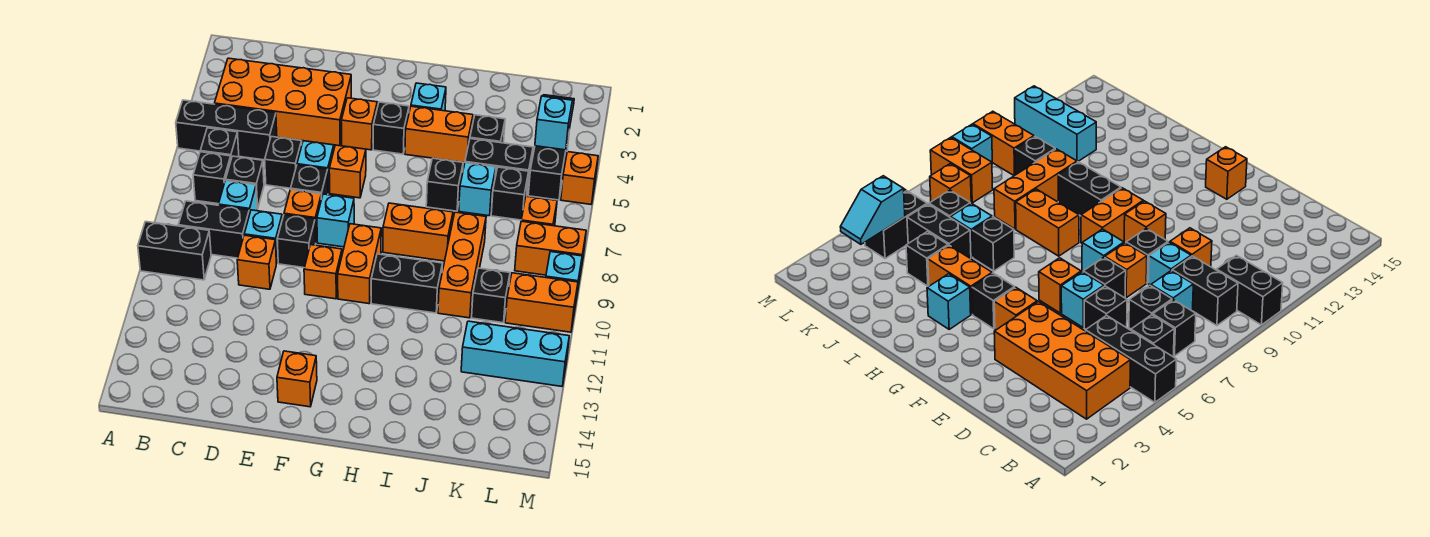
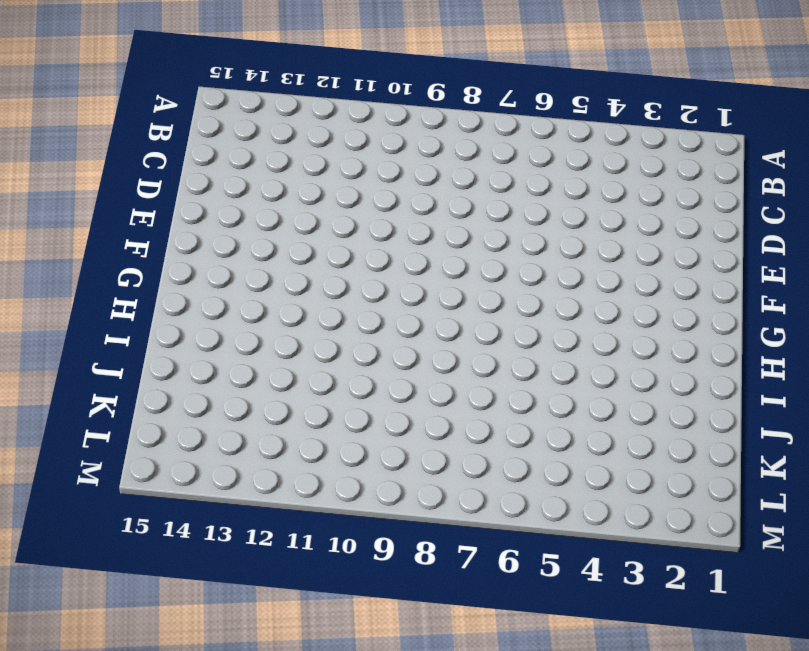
none -> black brick A5:C5 level 1
none -> black brick A10:B10 level 1
none -> orange brick B3:E4 level 1
none -> black brick B6 level 1

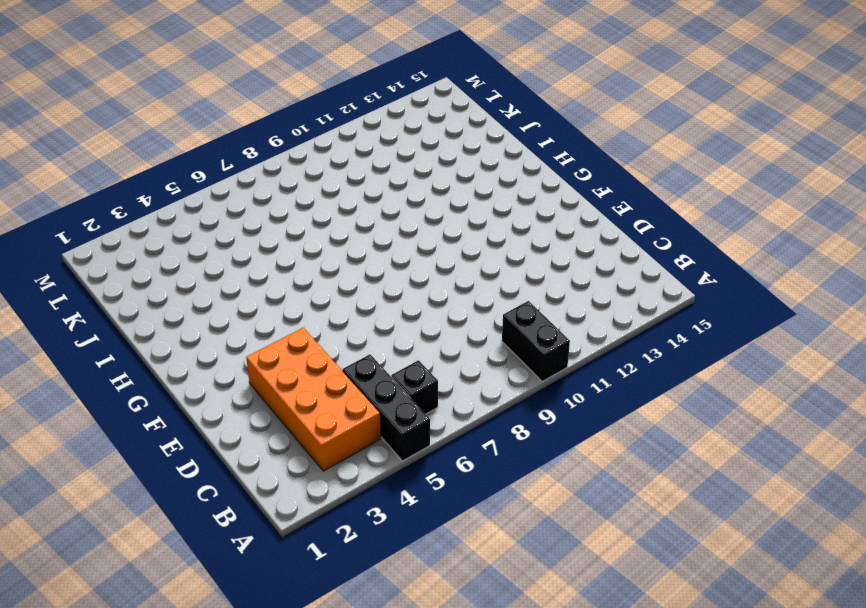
none -> black brick B7 level 1
none -> black brick B9:C9 level 1
none -> black brick C7 level 1
none -> cyan brick C8 level 1

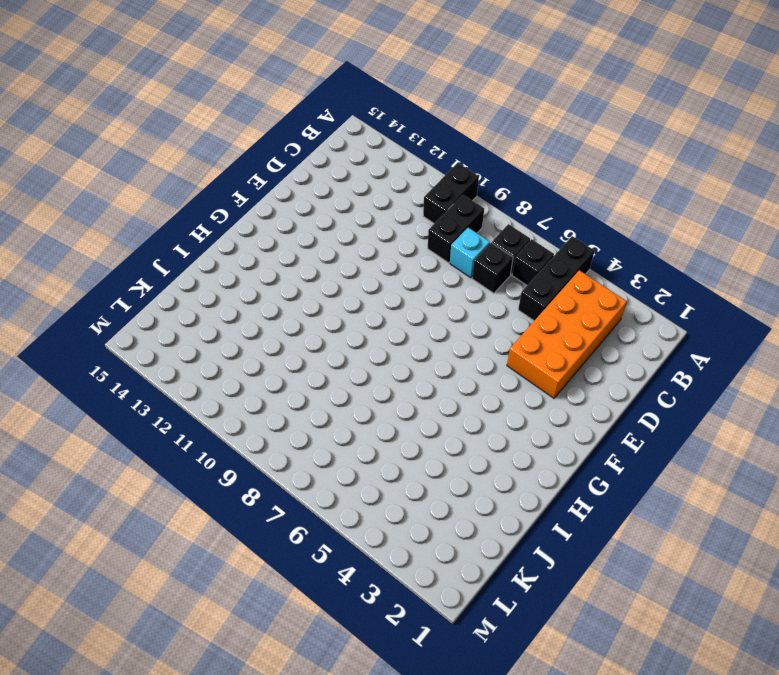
none -> black brick D6 level 1
none -> cyan brick D9 level 1
none -> orange brick D10 level 1
none -> cyan brick E6 level 1

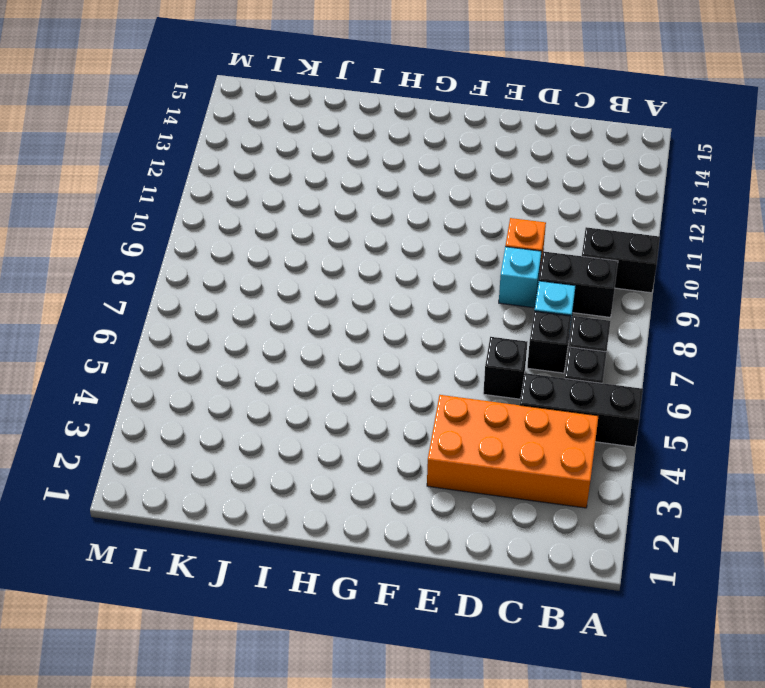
none -> cyan brick E6 level 1
none -> black brick E7 level 1
none -> orange brick E8 level 1
none -> black brick E9 level 1

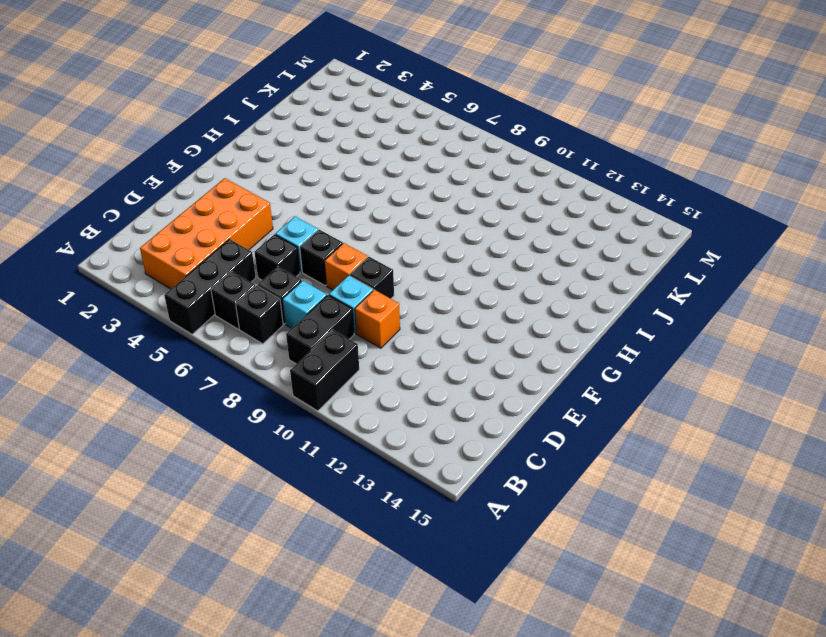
none -> orange brick F4 level 1
none -> orange brick F6 level 1
none -> cyan brick F8 level 1
none -> orange brick F10 level 1

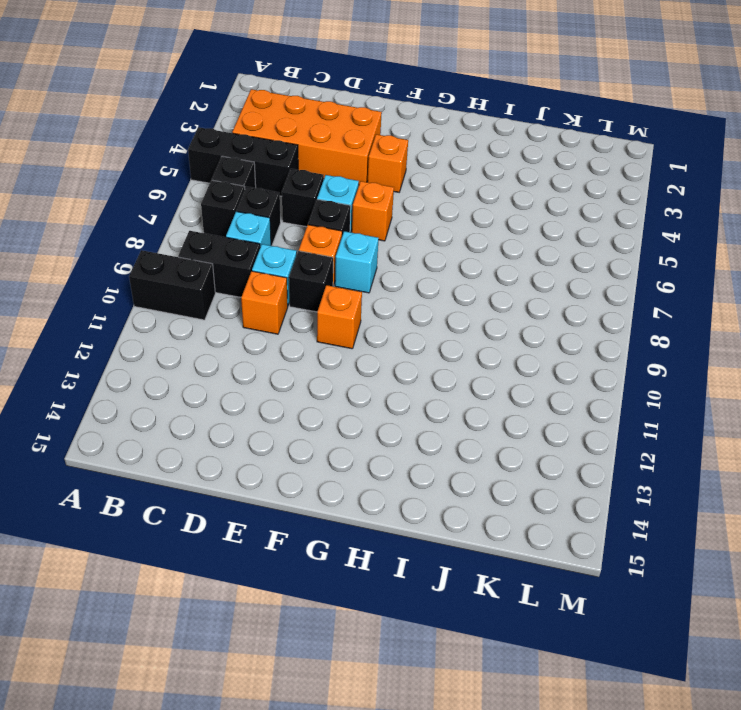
none -> orange brick F14 level 1
none -> black brick G4 level 1
none -> orange brick G9:G10 level 1
none -> cyan brick H3 level 1

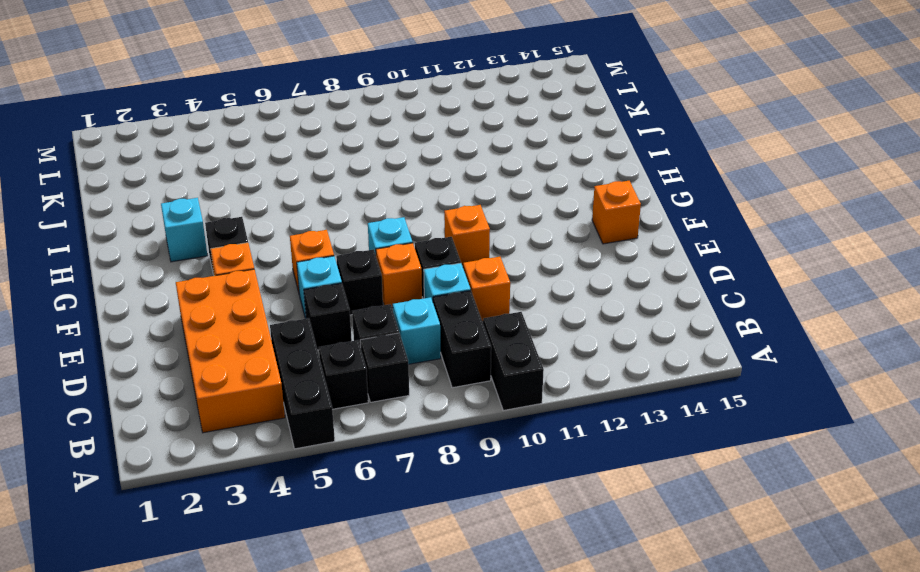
none -> orange brick G9:G10 level 1
none -> orange brick H4:I4 level 1
none -> orange brick H8:I8 level 1
none -> black brick H10:I10 level 1

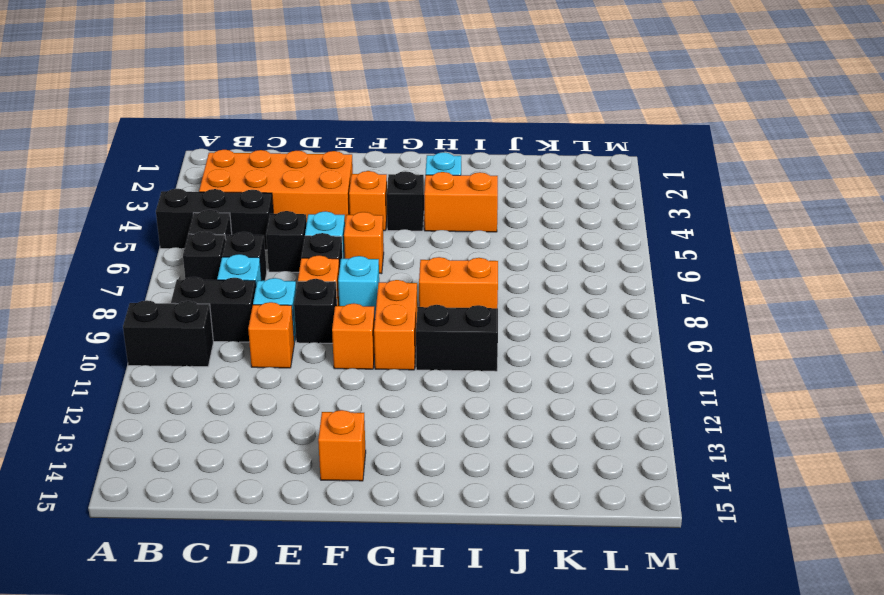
none -> black brick I6 level 1
none -> black brick J4 level 1
none -> black brick J5:K5 level 1
none -> cyan brick J6 level 1

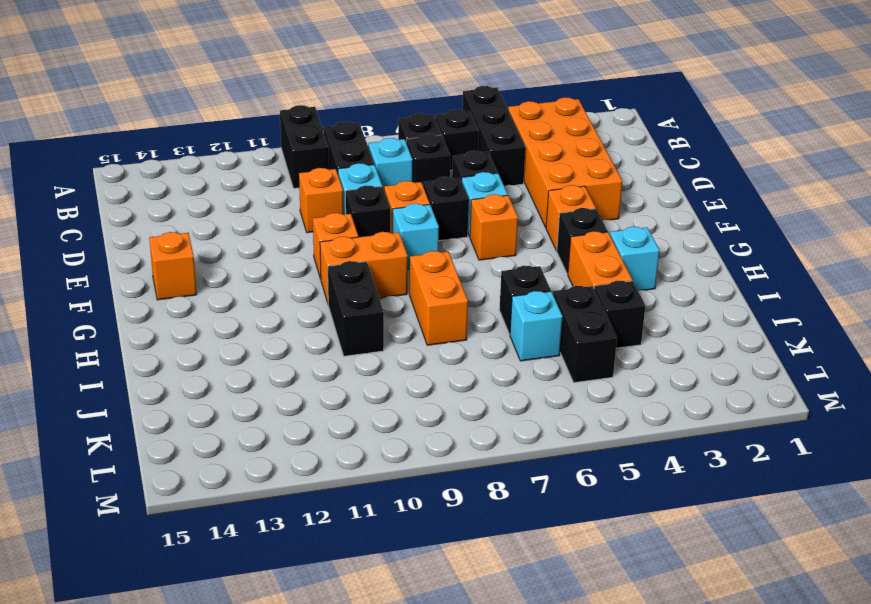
none -> orange brick J8:J10 level 1
none -> black brick K6 level 1
none -> black brick K10 level 1
none -> cyan brick K12:M12 level 1

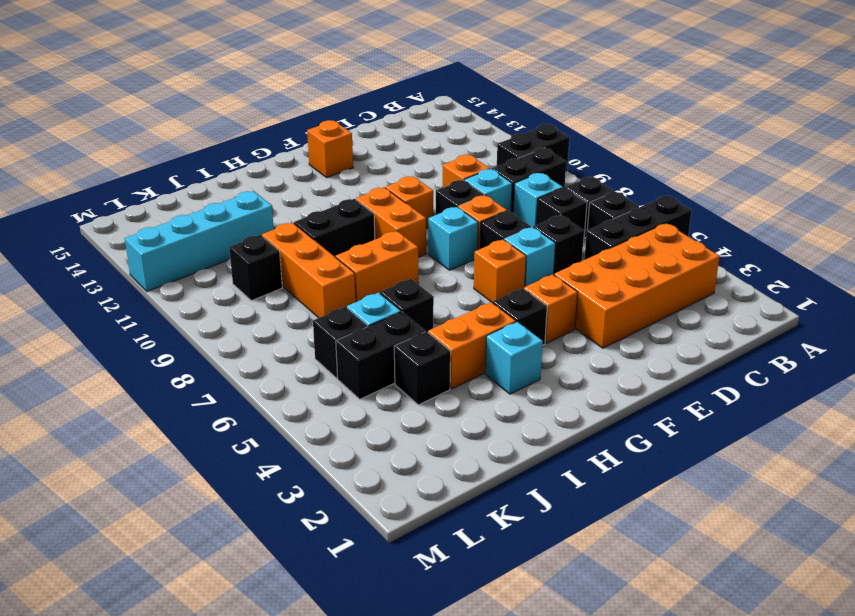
cyan brick J12:M12 level 1 -> cyan brick K12:M12 level 1
none -> black brick L4:L5 level 1
none -> orange brick L7 level 1
none -> orange brick L8:M8 level 1
none -> orange brick L10:M10 level 1

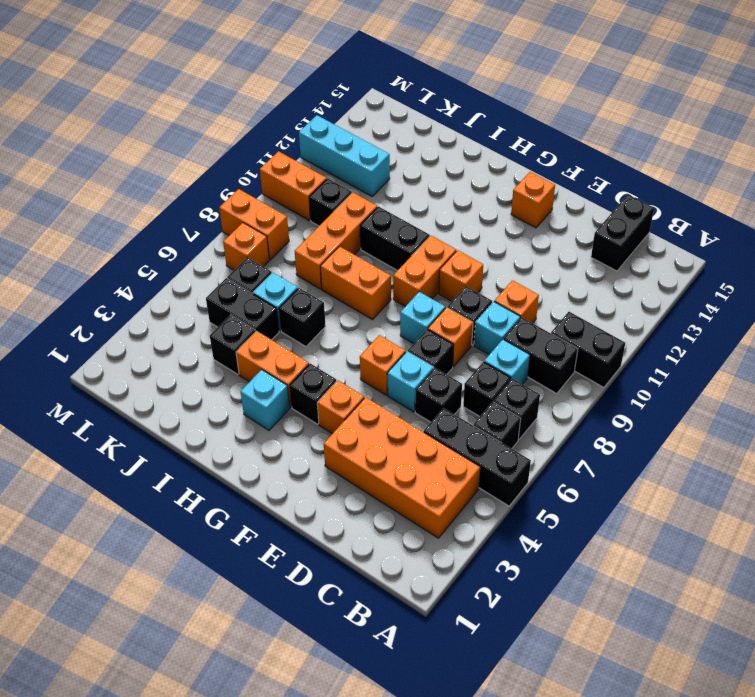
black brick C14:C15 level 1 -> black brick L4:L5 level 1
none -> orange brick M5 level 1
none -> cyan brick M9 level 1
none -> cyan slope L3:L4 level 2 top 4

